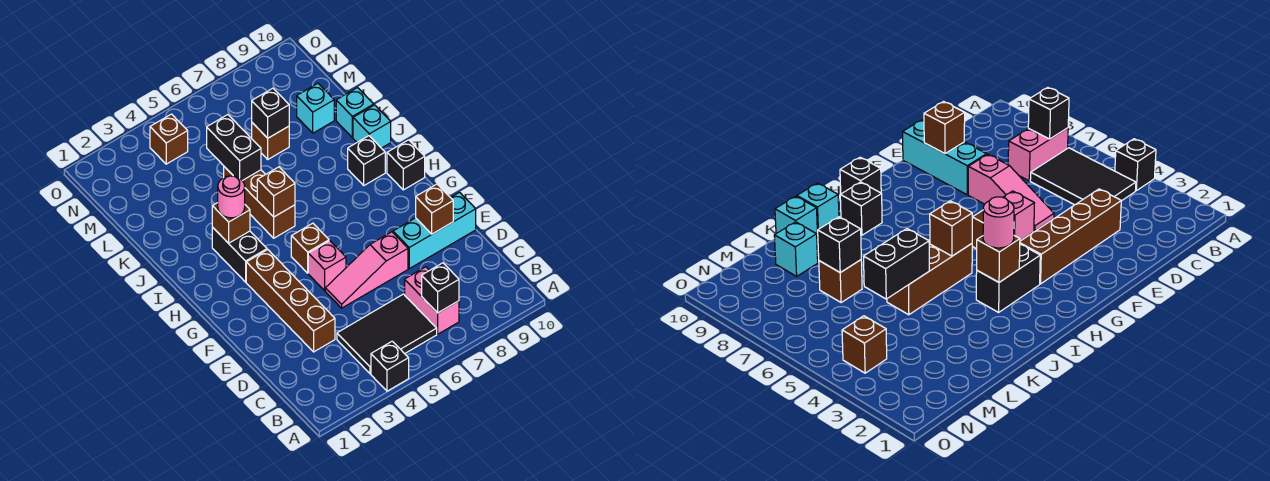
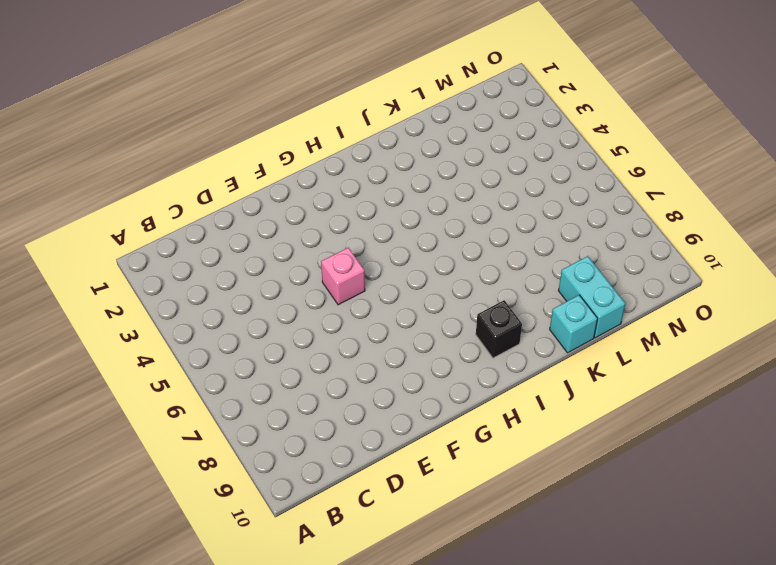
cyan brick L9:L10 level 1 -> cyan brick L9 level 1
none -> black brick A4 level 1
none -> black tile B4:C6 level 1
none -> pink brick B7:C7 level 1

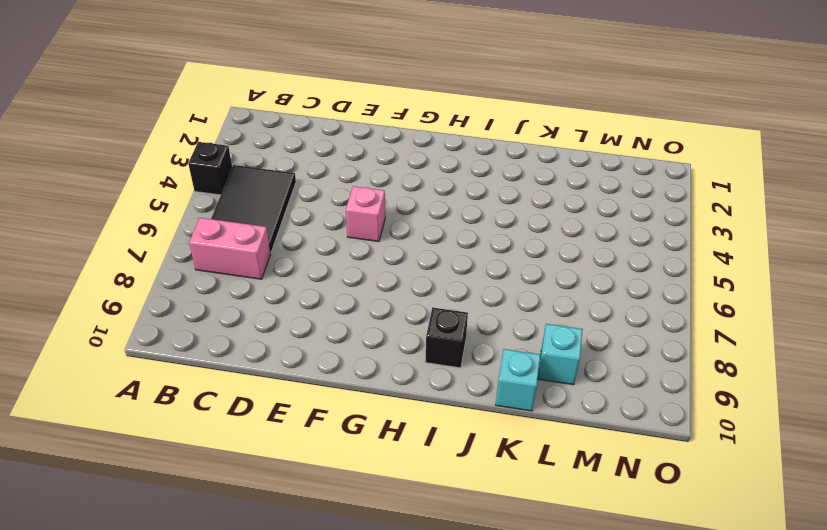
none -> brown brick D3:G3 level 1
none -> pink slope E5:E7 level 1 top 7
none -> cyan brick E8:E10 level 1

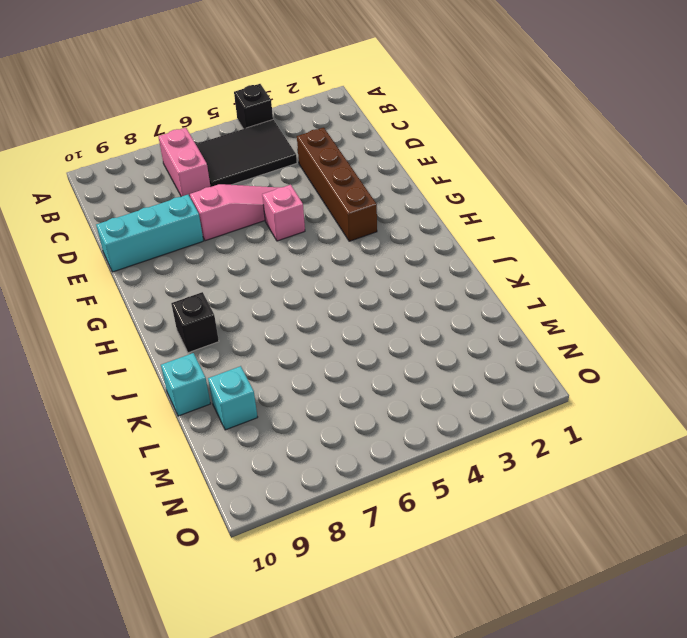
none -> brown brick G5 level 1
none -> black brick H3:I3 level 1
none -> black brick H10 level 1

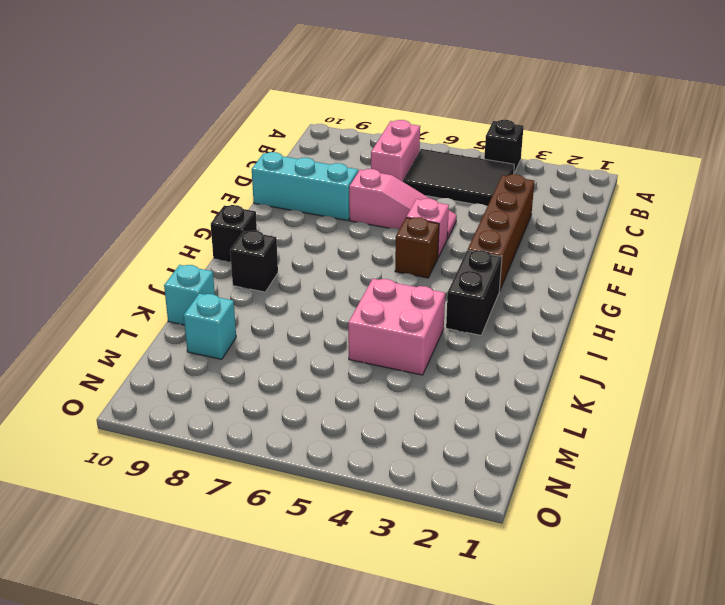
pink brick J4:K5 level 1 -> brown brick I5:K5 level 1
none -> cyan brick J10 level 1
none -> brown brick L7 level 1
none -> brown brick N4 level 1

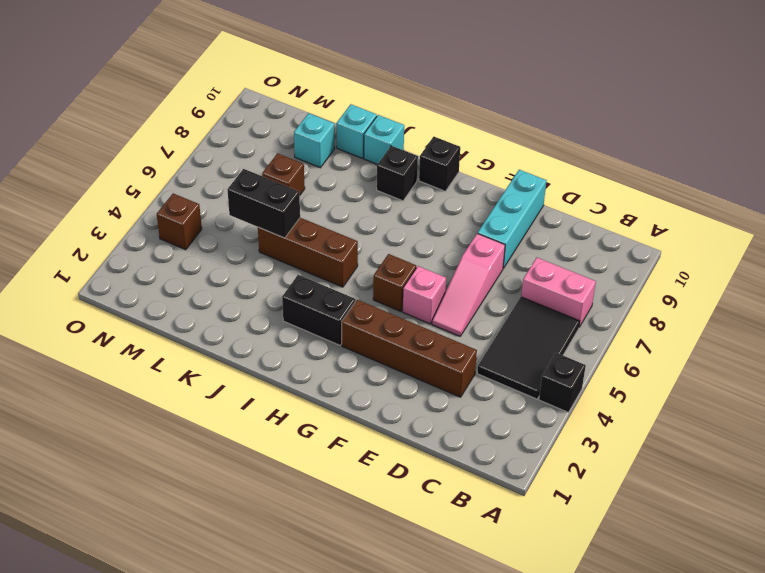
none -> black brick B7 level 2
none -> brown brick E9 level 2
none -> brown brick I3 level 2

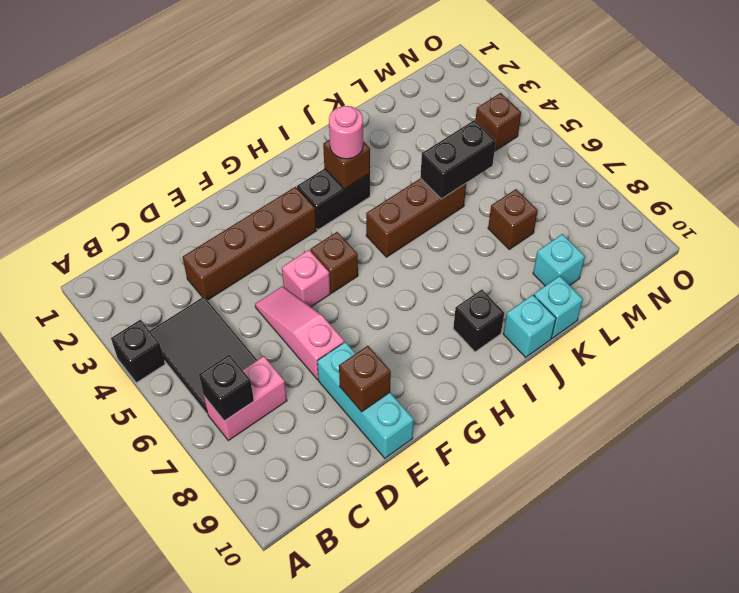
none -> black brick H10 level 1
none -> brown brick I5 level 2
none -> black brick L7 level 2

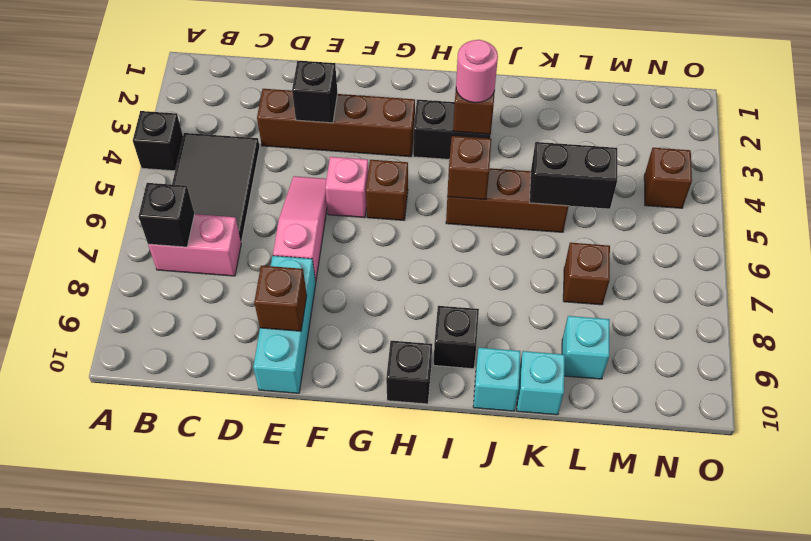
black brick E3 level 2 -> black brick L7 level 2

